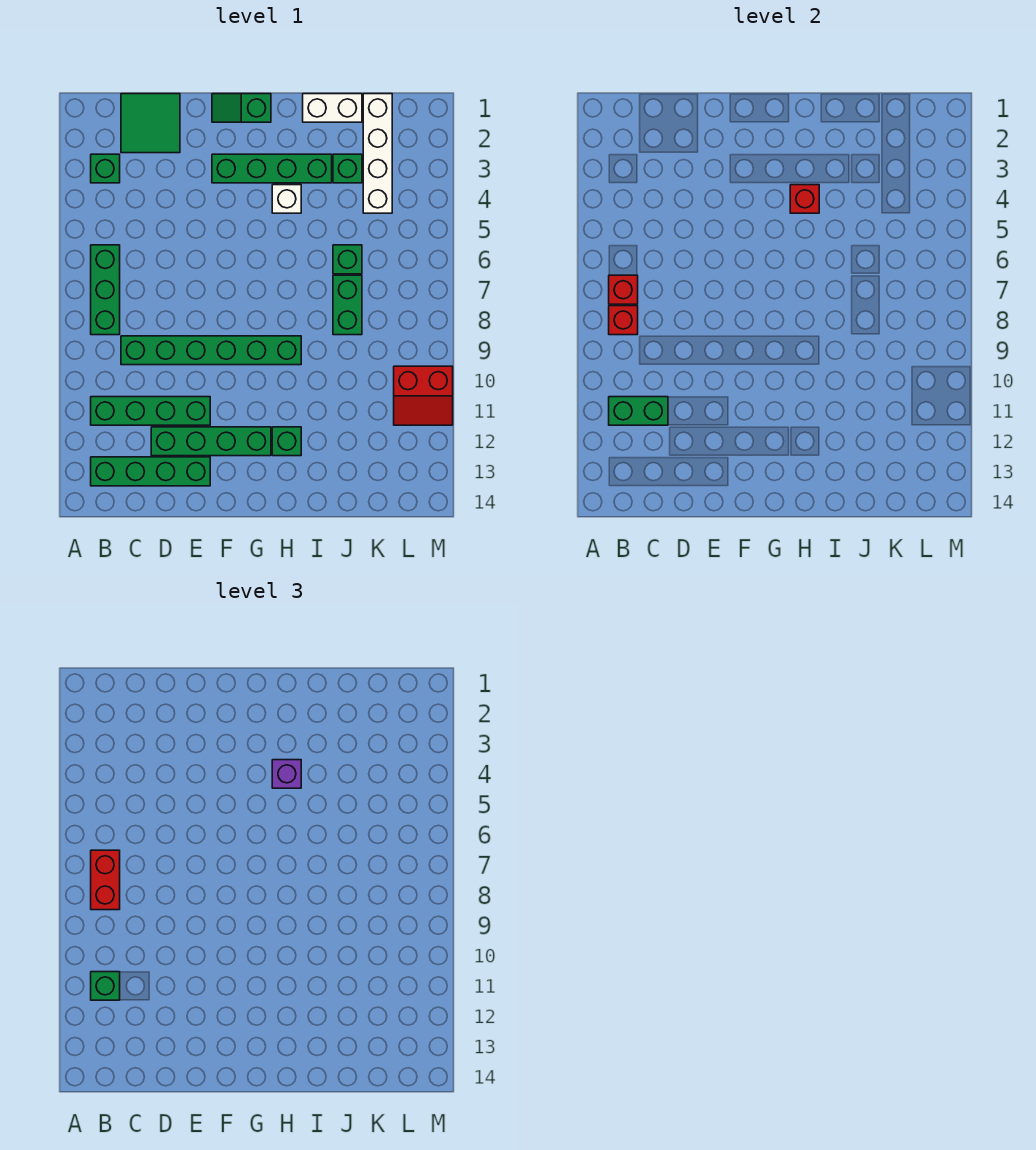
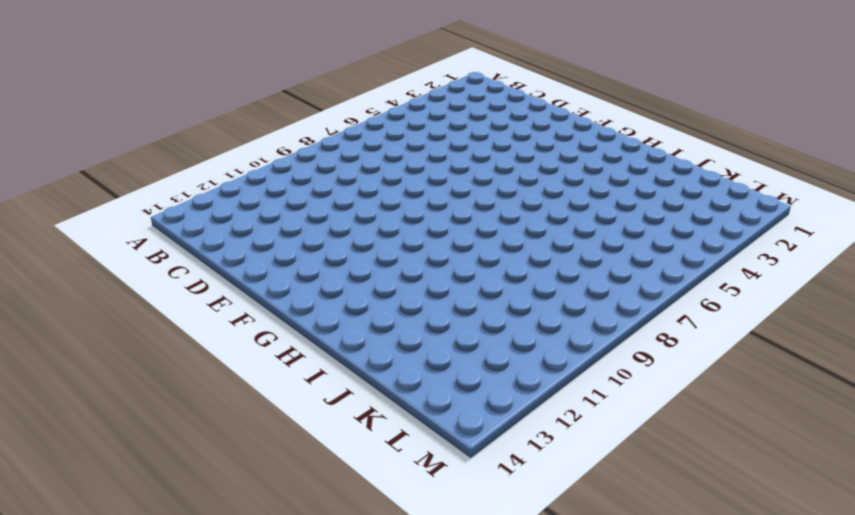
none -> green brick B3 level 1
none -> green brick B6:B8 level 1
none -> green brick B11:E11 level 1

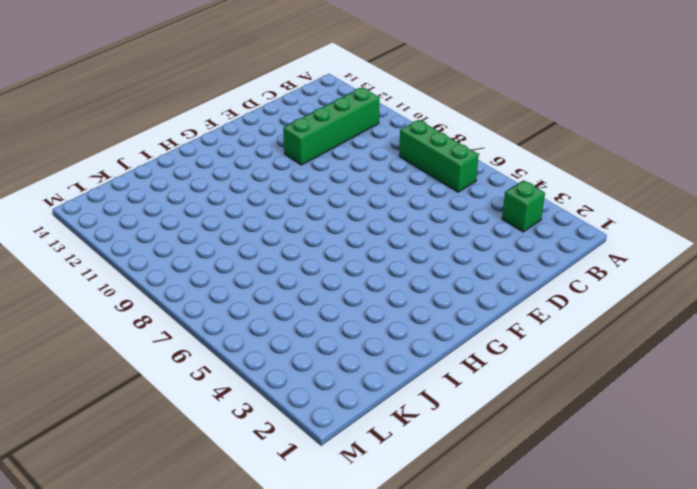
none -> green brick B13:E13 level 1
none -> green tile C1:D2 level 1
none -> green brick C9:H9 level 1

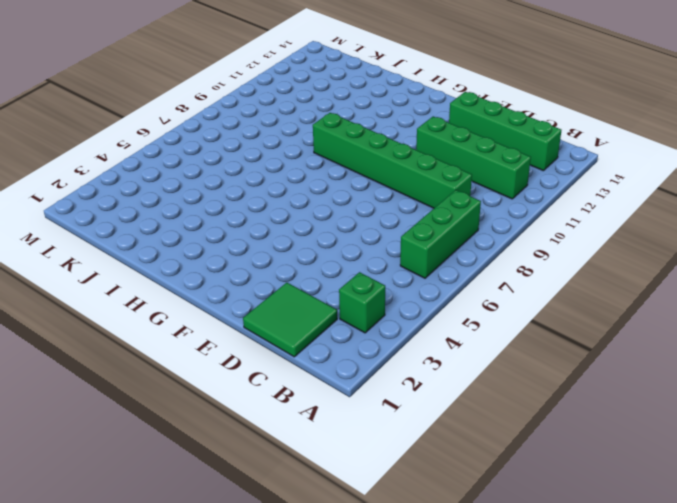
none -> green brick D12:G12 level 1
none -> green slope F1:G1 level 1 top G
none -> green brick F3:I3 level 1

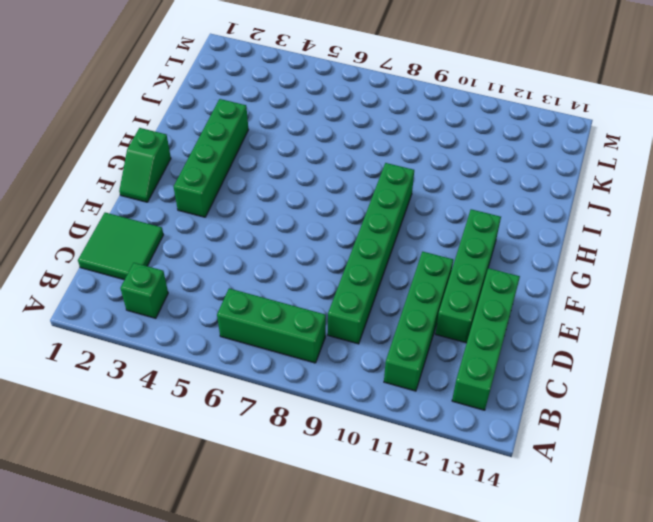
none -> white brick H4 level 1
none -> green brick H12 level 1
none -> white brick I1:J1 level 1

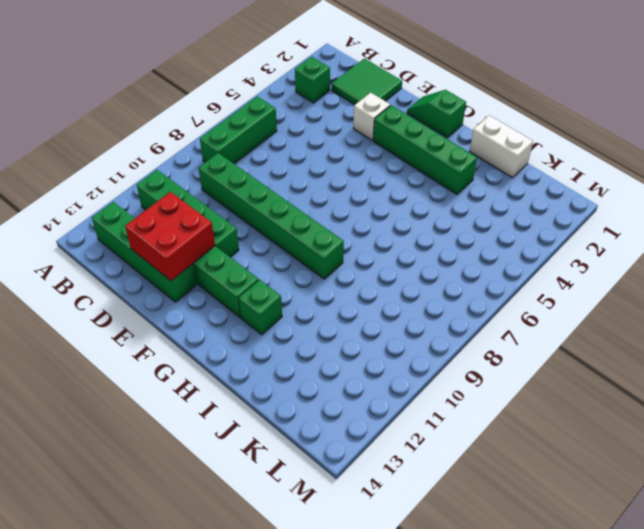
red brick D12:E13 level 2 -> none
white brick E3 level 1 -> white brick H4 level 1
none -> green brick J3 level 1
none -> green brick J6 level 1
none -> green brick J7:J8 level 1

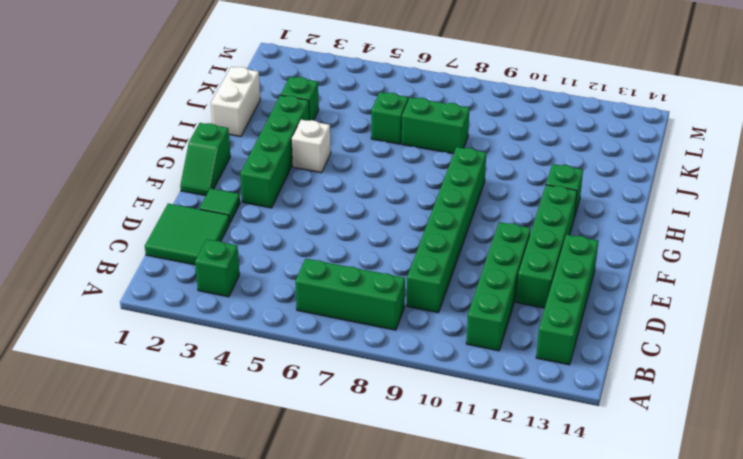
green tile E2 level 1 -> none
none -> white brick K1:K4 level 1
none -> red slope L10:M11 level 1 top 10
none -> red brick B7 level 2

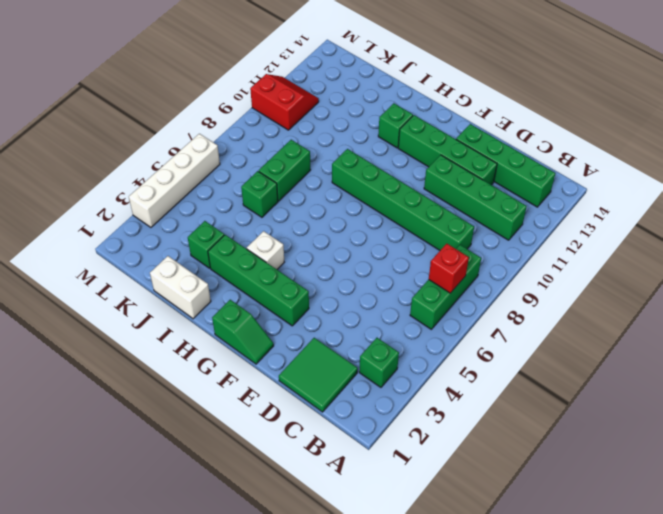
white brick M3:M6 level 1 -> white brick K1:K4 level 1
none -> red brick B8 level 2
none -> green brick B11:C11 level 2
none -> red brick H4 level 2

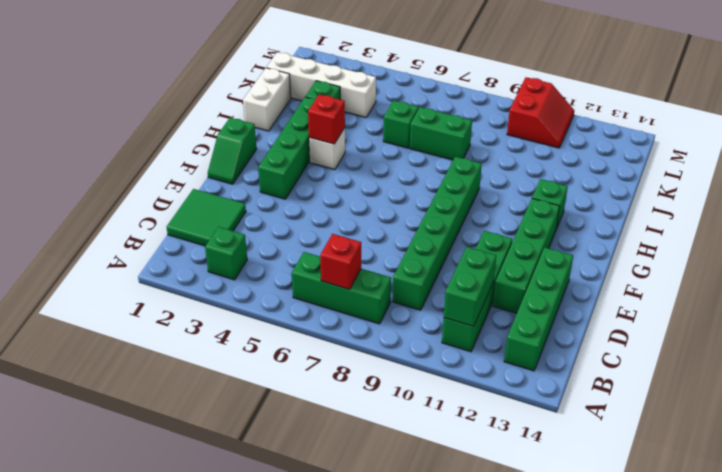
none -> red brick B8 level 2
none -> red brick B7:B8 level 3
none -> green brick B11 level 3

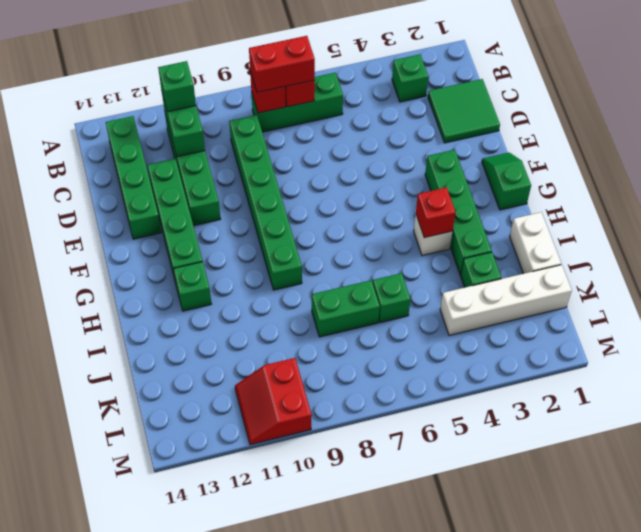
none -> purple brick H4 level 3

